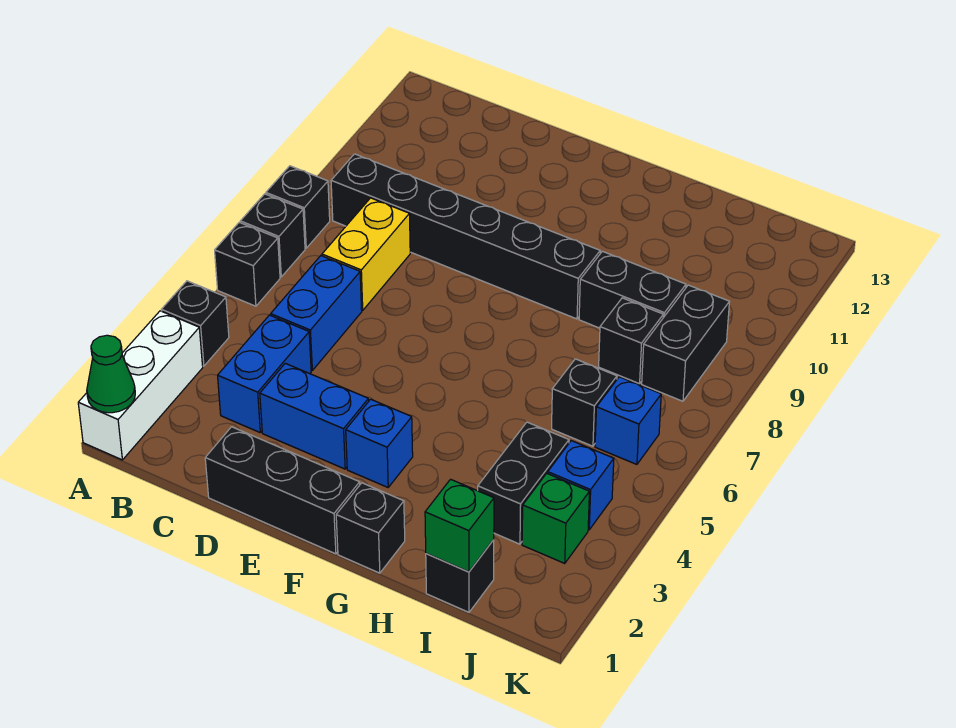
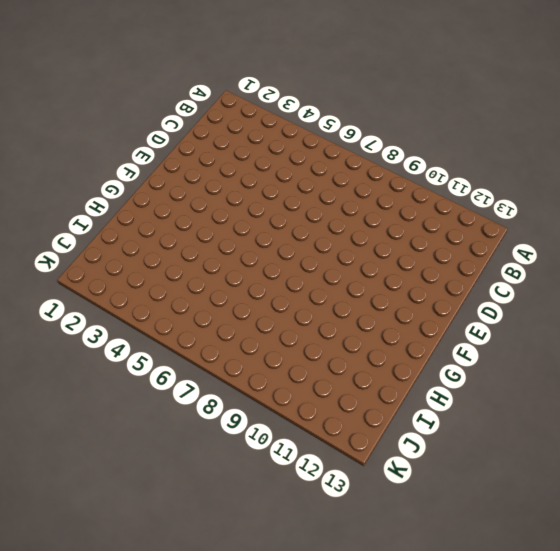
none -> white brick A1:A3 level 1
none -> black brick A4 level 1
none -> black brick A6 level 1

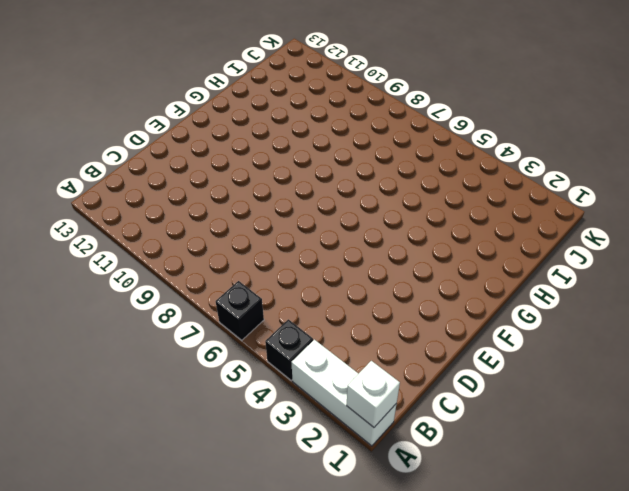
white brick A1 level 2 -> green cone A1 level 2
none -> black brick A7 level 1
none -> black brick A8 level 1
none -> black brick B9:G9 level 1

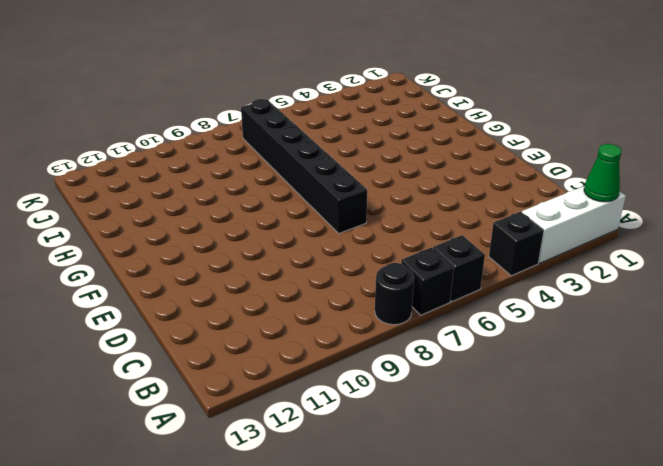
black round brick A8 level 1 -> black brick A8 level 1
black brick E7:J7 level 1 -> black brick B9:G9 level 1
none -> blue brick C3:C4 level 1
none -> blue brick C5:C6 level 1
none -> yellow brick C7:C8 level 1

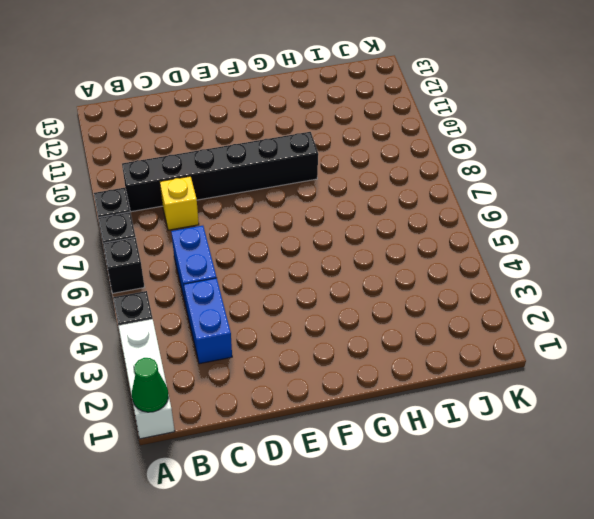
yellow brick C8 level 1 -> yellow brick C7:C8 level 1
none -> black brick D1:F1 level 1
none -> blue brick D3:E3 level 1
none -> blue brick F3 level 1

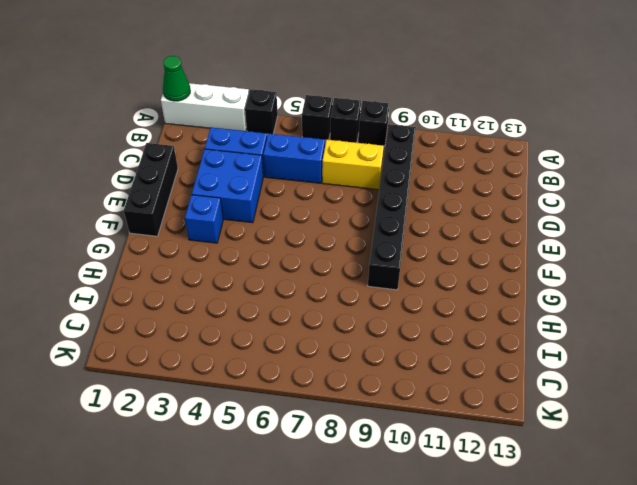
blue brick D3:E4 level 1 -> blue brick D3:E3 level 1
none -> black brick G1 level 1
none -> black brick H9:I9 level 1
none -> black brick I1 level 1

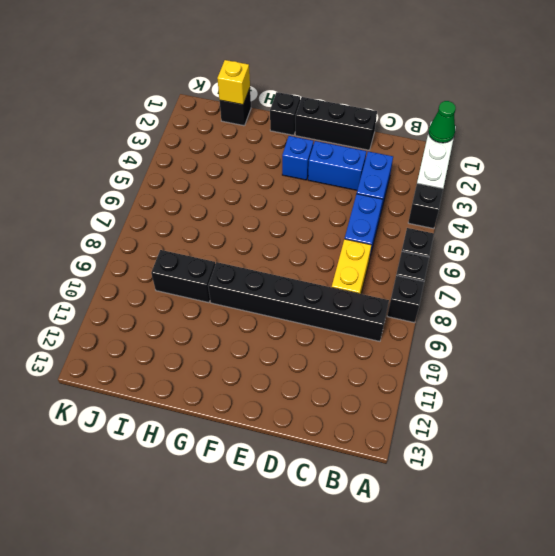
yellow brick I1 level 2 -> green brick I1 level 2
none -> black brick I3:I4 level 1
none -> black brick I6 level 1
none -> black brick I8 level 1

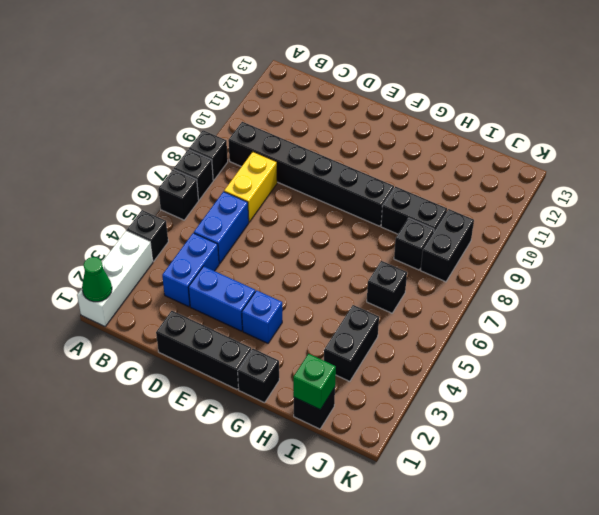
none -> green brick J3 level 1
none -> blue brick J4 level 1
none -> blue brick J6 level 1

